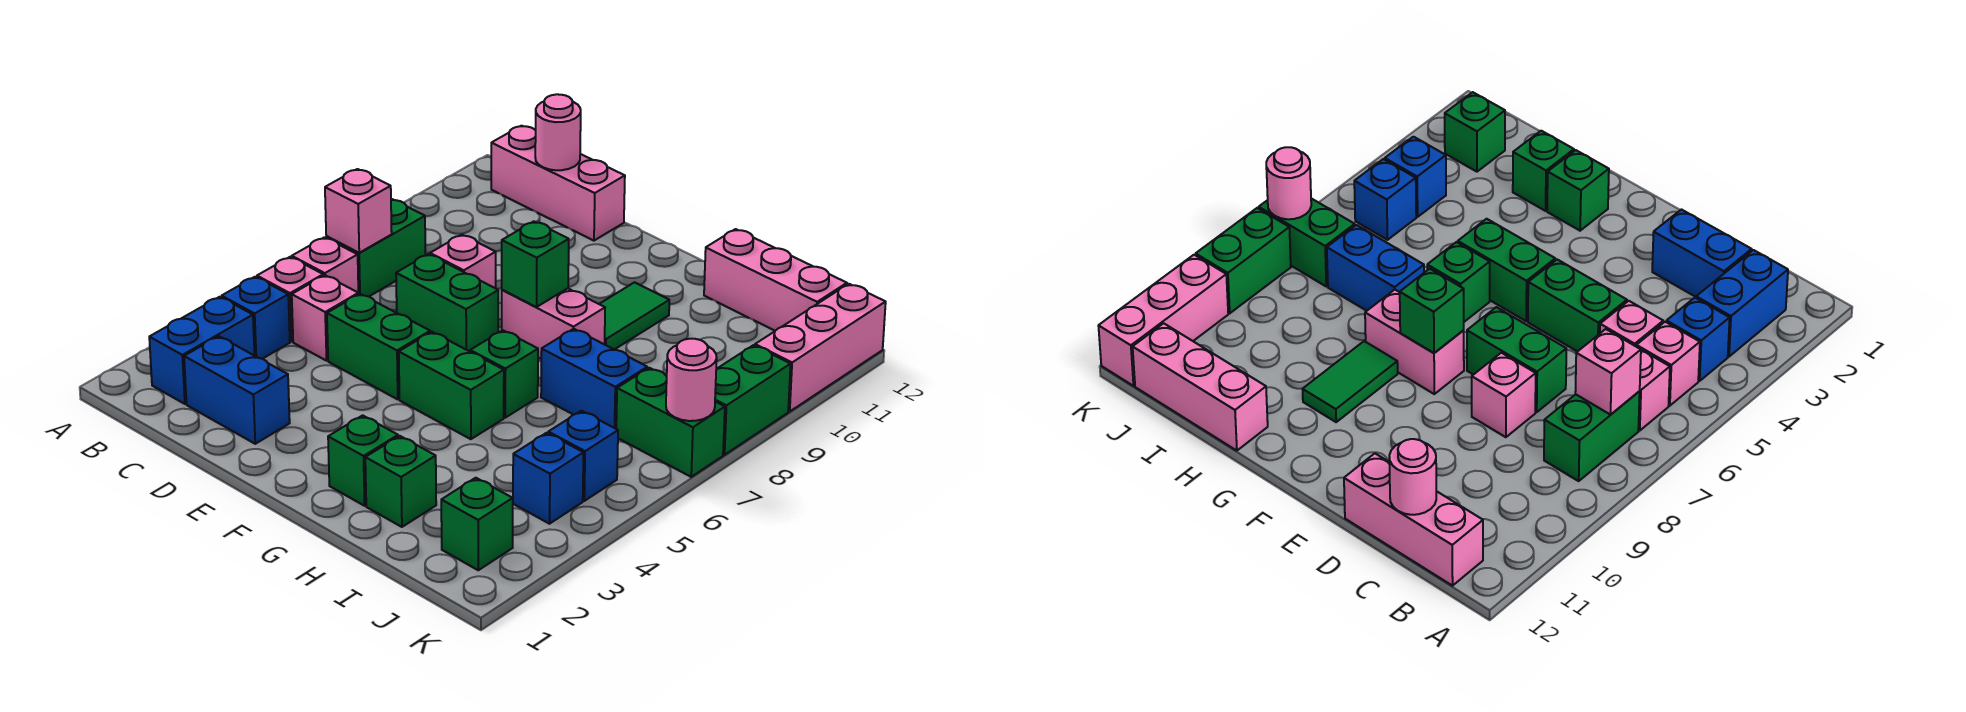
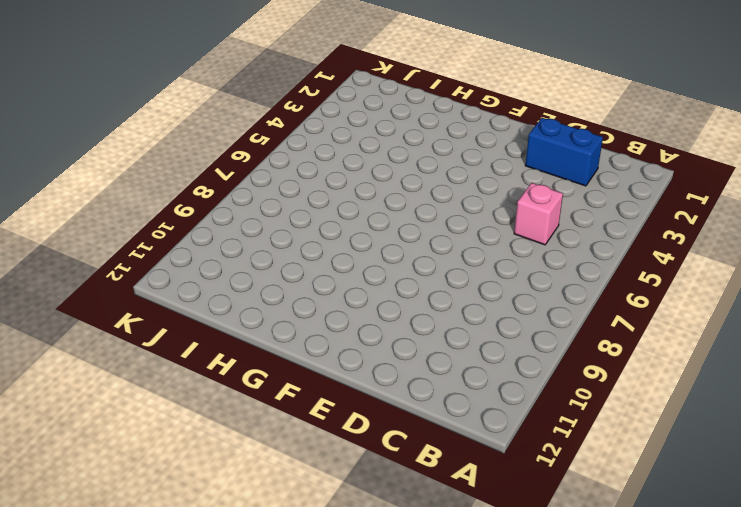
none -> blue brick B2:B3 level 1
none -> blue brick B4 level 1
none -> pink brick B5 level 1

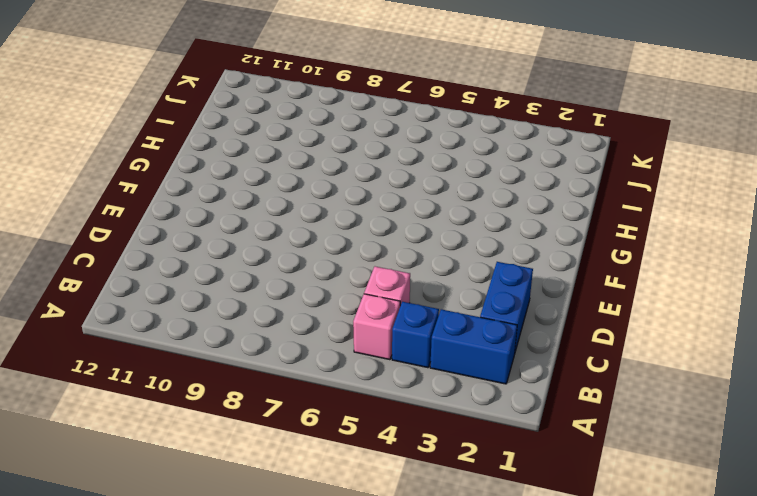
none -> pink brick B6 level 1
none -> green brick B7:B8 level 1
none -> pink brick B12:D12 level 1

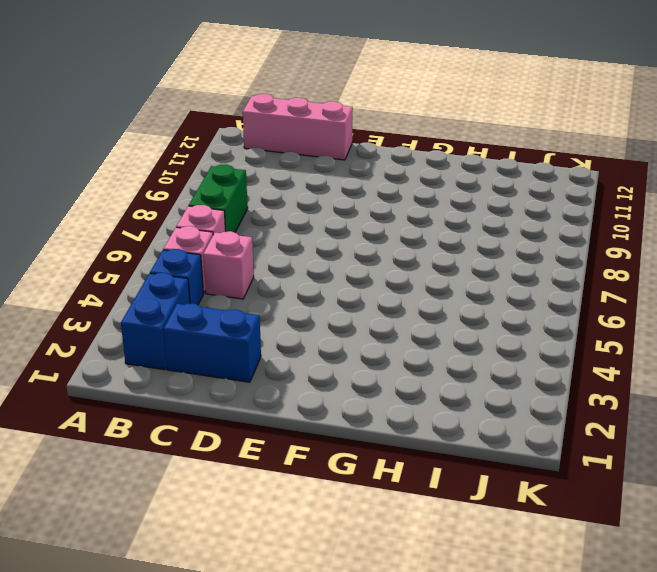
none -> green brick D5:E5 level 1
none -> green brick D7:E7 level 1
none -> pink brick D8 level 1

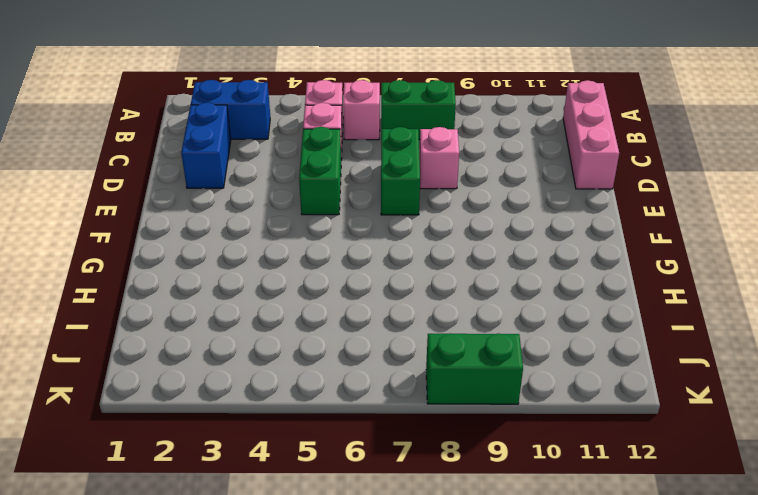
none -> blue brick B4 level 1
none -> green brick F5:G5 level 1
none -> pink brick F8:G8 level 1

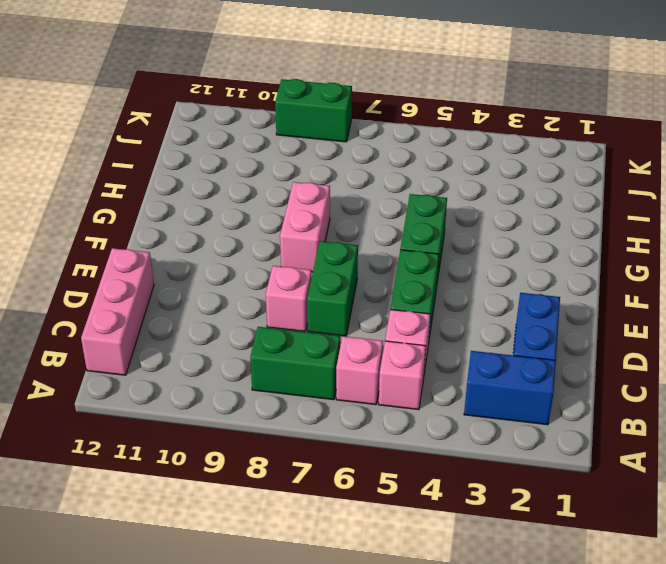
none -> blue brick B4 level 1
none -> green brick G2 level 1
none -> green brick G6 level 1

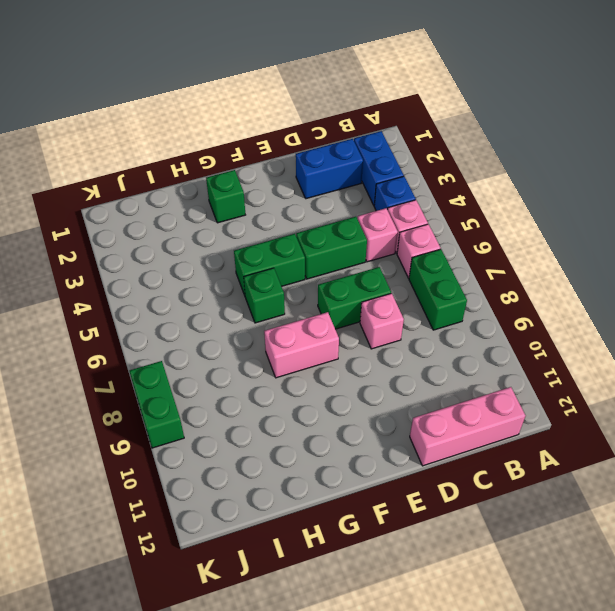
none -> green tile G9:G10 level 1
none -> green brick H2 level 1
none -> blue brick H7:I7 level 1

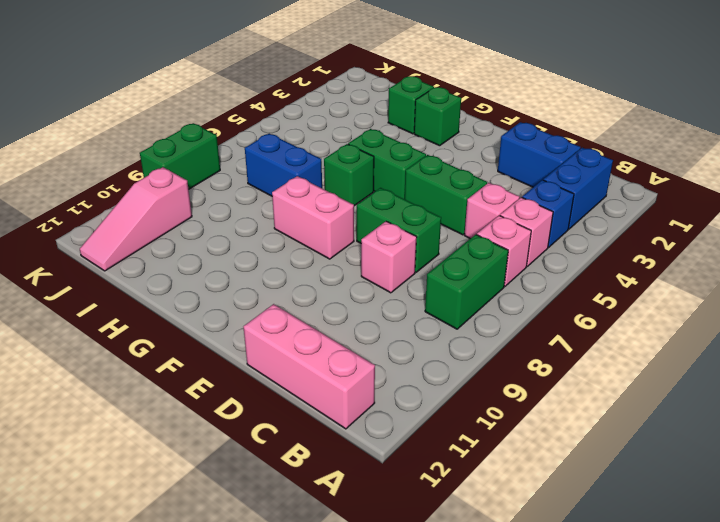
pink slope J10:J12 level 1 top 10 -> pink brick H12:J12 level 1
none -> green tile G9:G10 level 1
none -> green brick J2 level 1
none -> blue brick J4 level 1

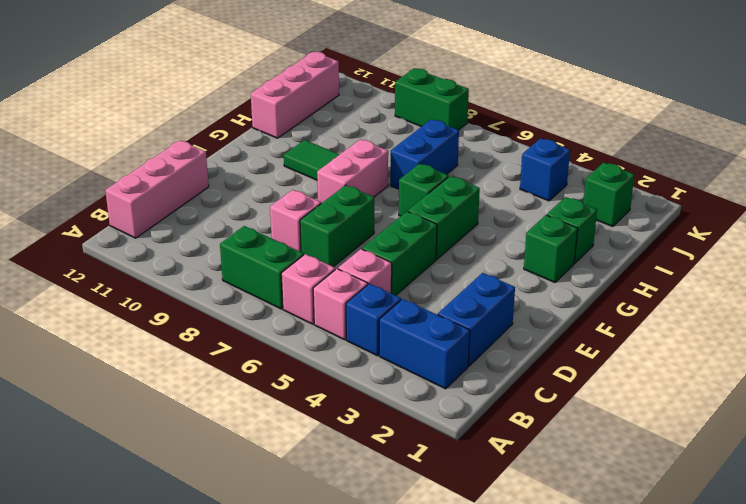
none -> blue brick J5 level 1
none -> green brick J7:K7 level 1
none -> pink brick K10:K12 level 1

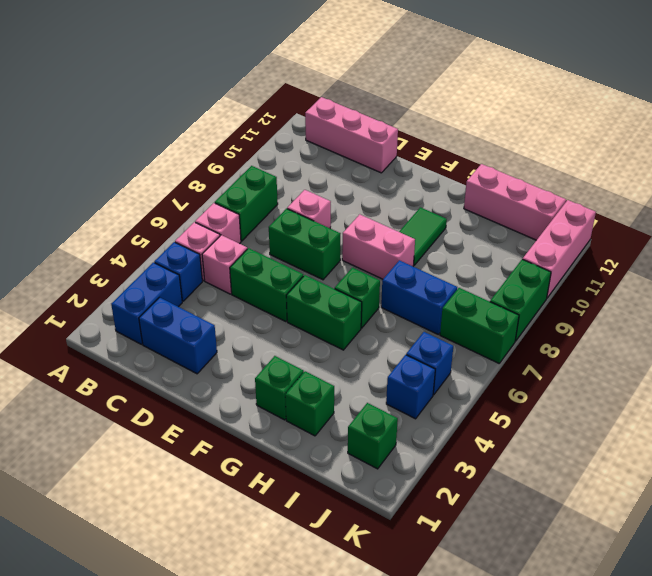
none -> pink brick B7 level 2
none -> pink round brick C12 level 2
none -> green brick F8 level 2

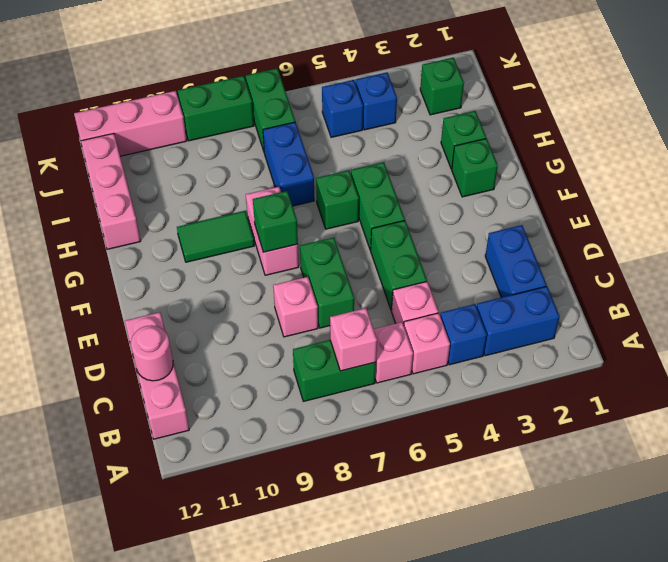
none -> pink round brick K7 level 2

